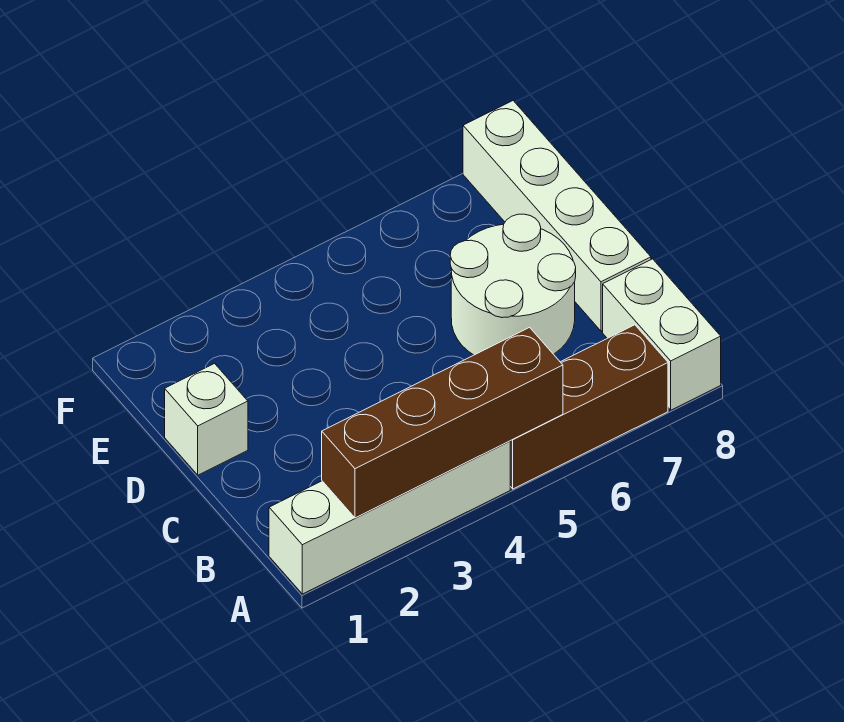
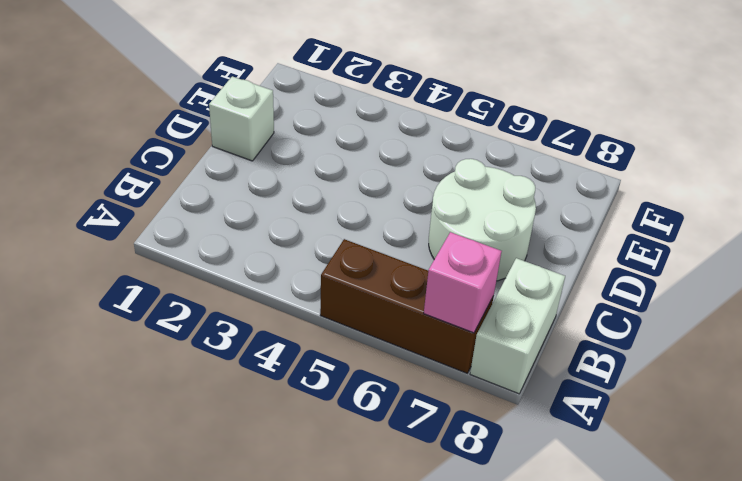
pink brick A7 level 2 -> none
none -> white brick A1:A4 level 1
none -> white brick C8:F8 level 1

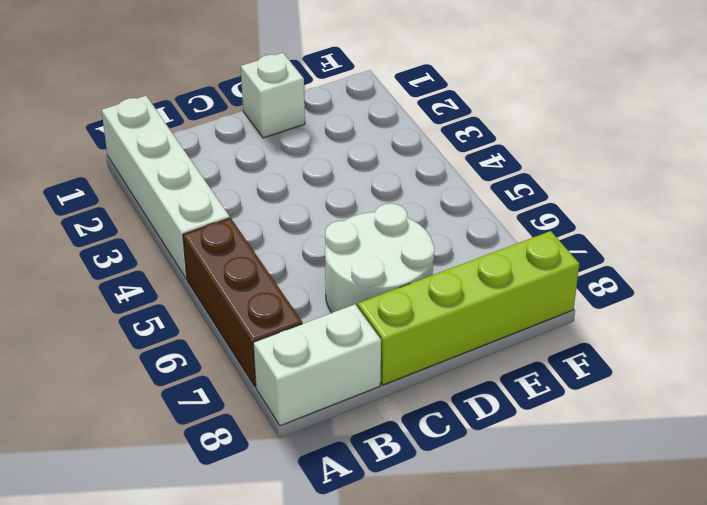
lime brick C8:F8 level 1 -> white brick C8:F8 level 1
none -> brown brick A2:A5 level 2

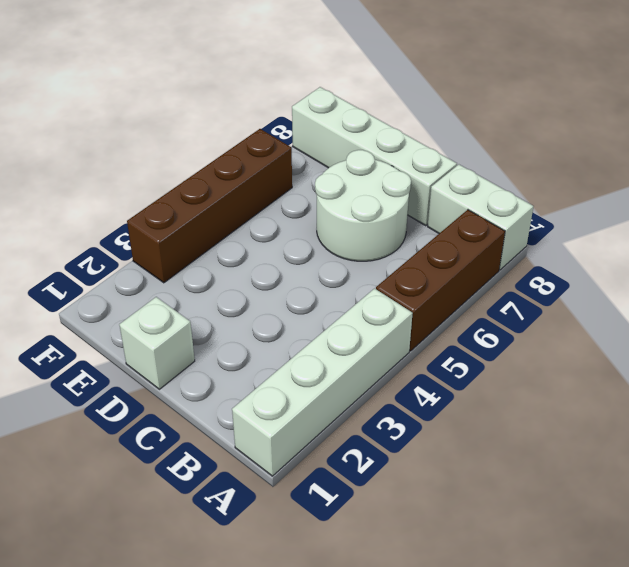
brown brick F3:F6 level 1 -> brown brick A2:A5 level 2

